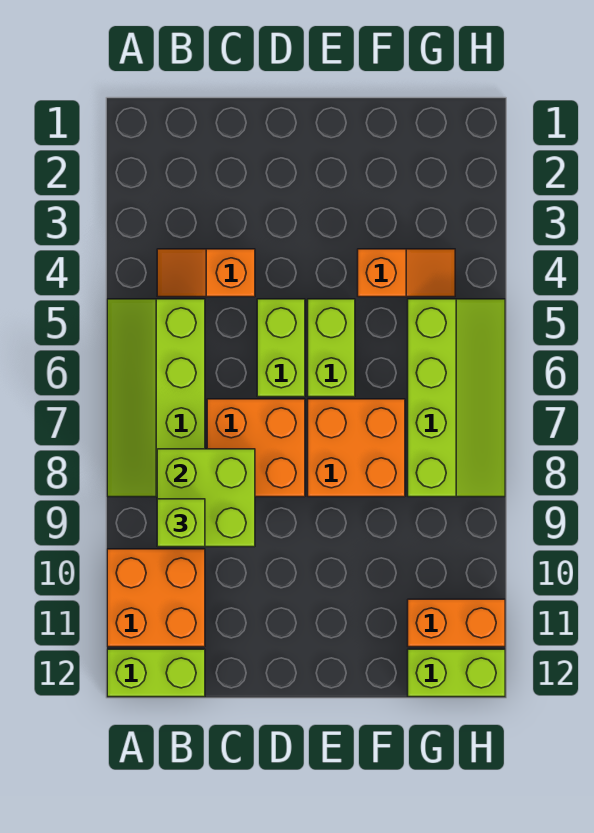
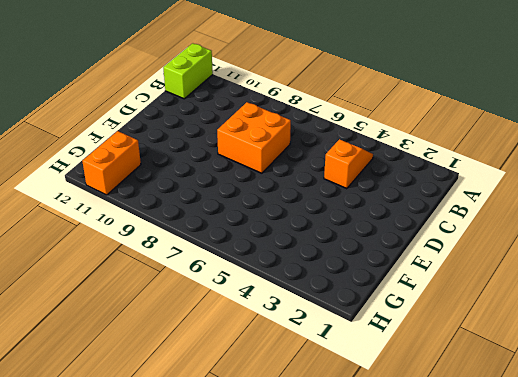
none -> lime slope A5:B8 level 1 top B
none -> orange brick A10:B11 level 1
none -> lime brick D5:D6 level 1

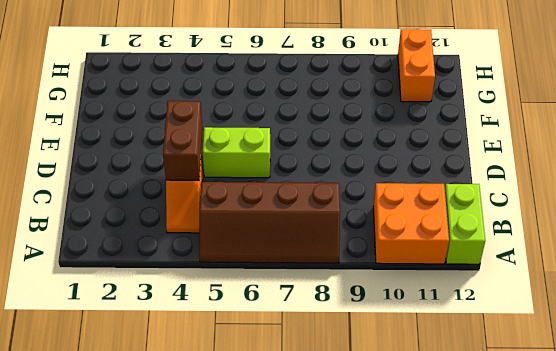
brown slope A5:B8 level 1 top B -> lime slope A5:B8 level 1 top B
brown brick C4:D4 level 2 -> none
none -> orange brick C7:D8 level 1
none -> lime brick E5:E6 level 1
none -> orange brick E7:F8 level 1

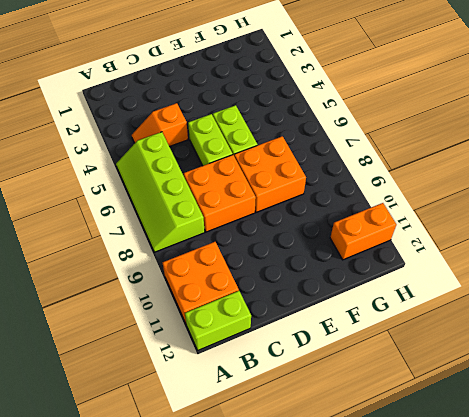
none -> orange slope F4:G4 level 1 top F
none -> lime slope G5:H8 level 1 top G
none -> lime brick G12:H12 level 1

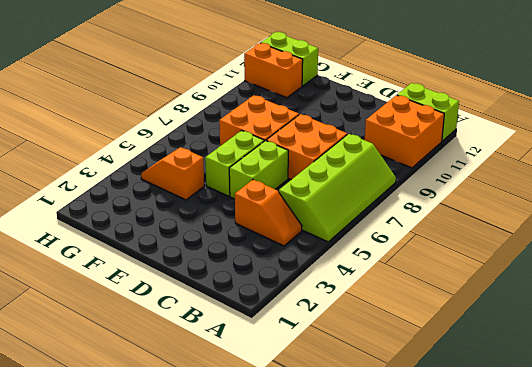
none -> lime slope G5:H8 level 1 top G
none -> lime brick B8:C9 level 2
none -> lime brick B9 level 3

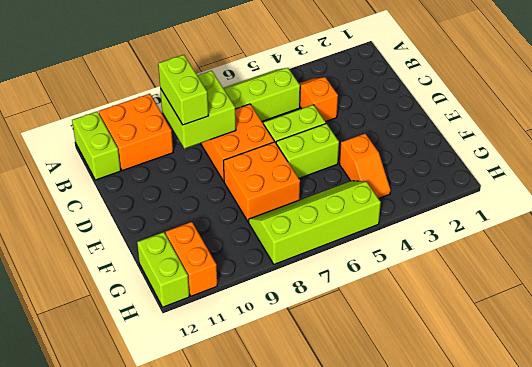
lime brick B9:C9 level 3 -> lime brick B9 level 3
lime slope G5:H8 level 1 top H -> lime slope G5:H8 level 1 top G

